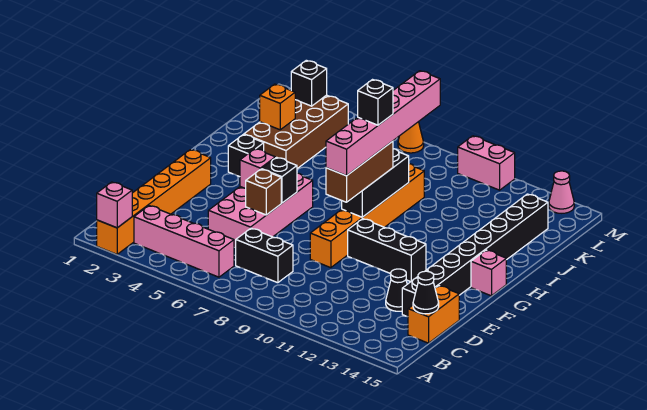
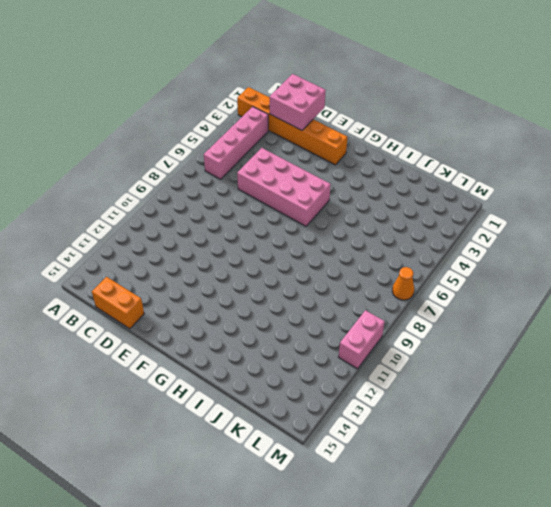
pink brick C1:D2 level 2 -> none
none -> black brick C7:C8 level 1
none -> black cone D13 level 1
none -> black brick D14:K14 level 1

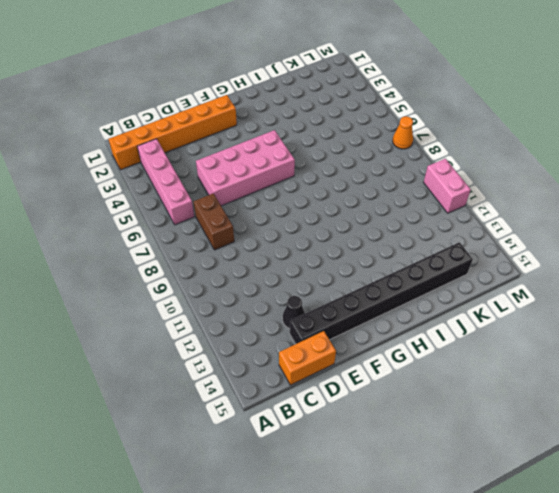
brown brick C7:C8 level 1 -> black brick C7:C8 level 1
none -> orange brick E9:J9 level 1
none -> black brick F10:F12 level 1
none -> pink brick G15 level 1

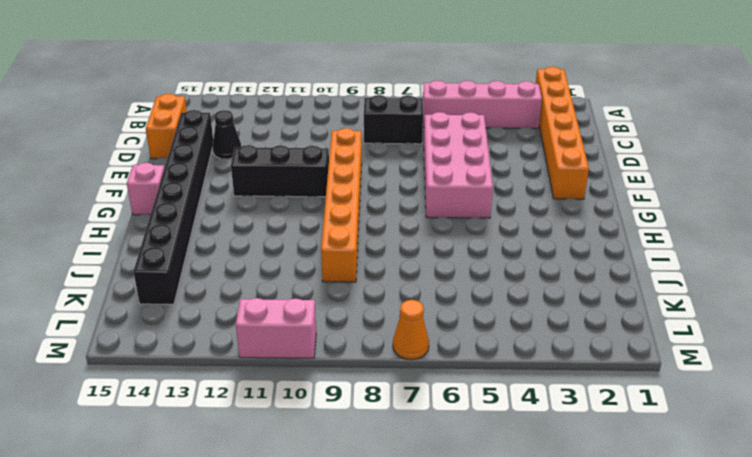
none -> black brick H3 level 1
none -> brown brick I3:L4 level 1
none -> pink cone M14 level 1

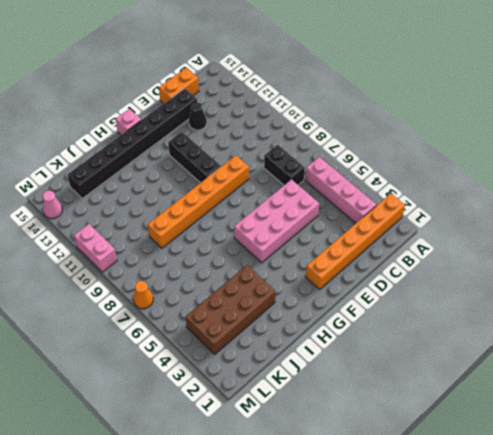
none -> black brick H3 level 1
none -> pink brick A2 level 2
none -> black cone C15 level 2

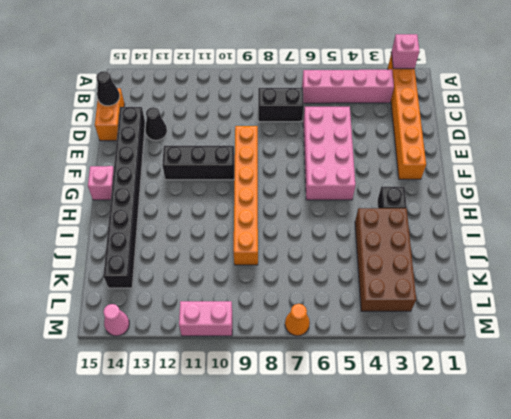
none -> brown brick E6 level 2
none -> pink brick F5 level 2
none -> black brick F6 level 2

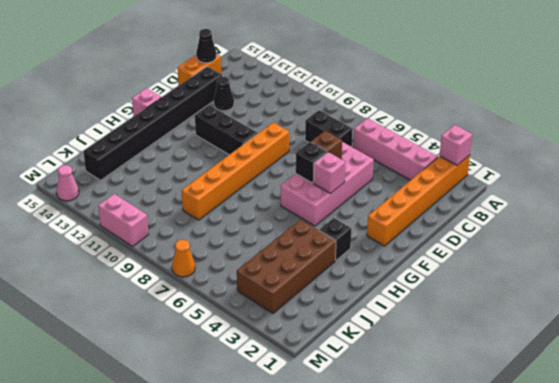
none -> black brick G9:I9 level 2
none -> orange brick J3 level 2
none -> black brick L3 level 2

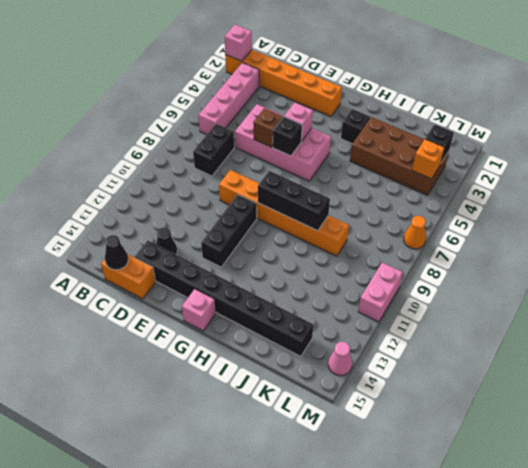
orange brick L4 level 2 -> orange brick J3 level 2
none -> brown brick F9:H9 level 3
none -> pink brick F9:K9 level 4
none -> black brick H9 level 5

